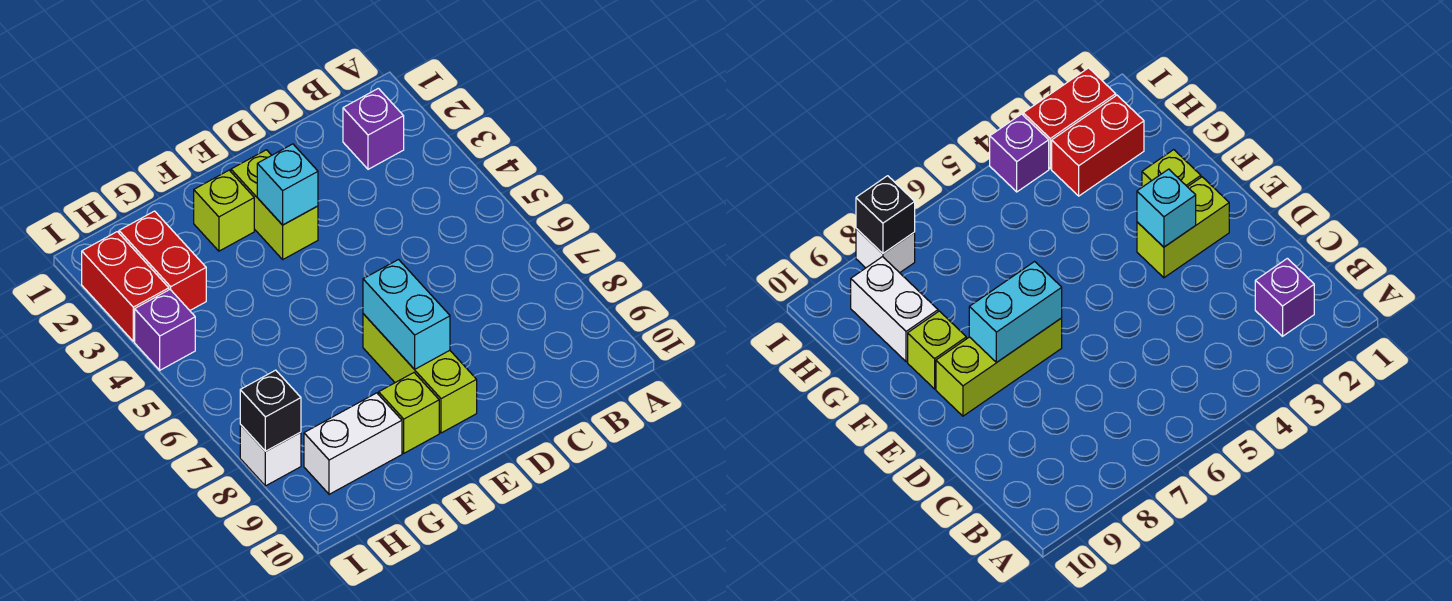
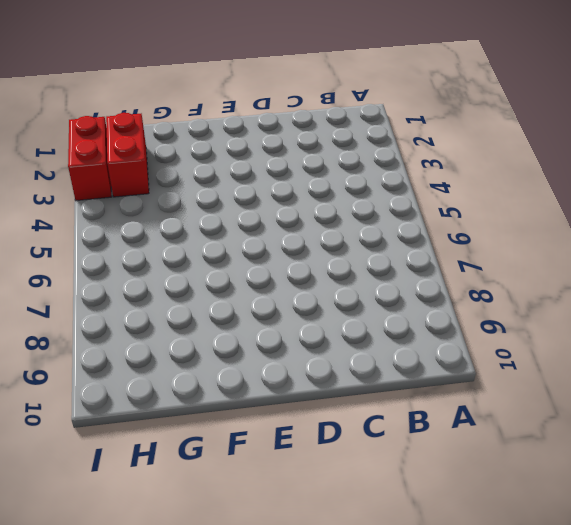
none -> purple brick B2 level 1
none -> lime brick E2:E3 level 1
none -> lime brick E7:E9 level 1

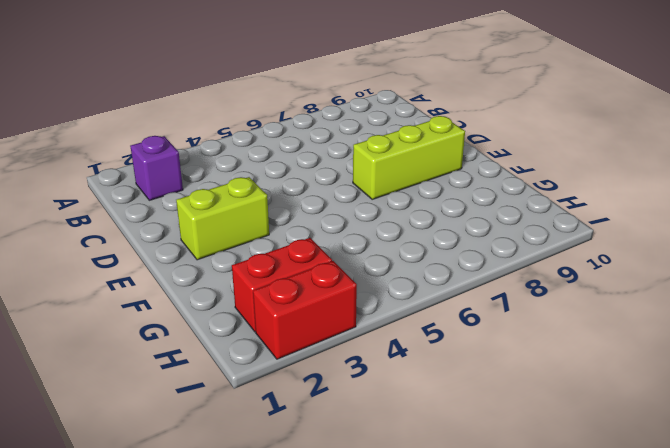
none -> lime brick F2 level 1
none -> lime brick F9 level 1
none -> white brick G9:H9 level 1

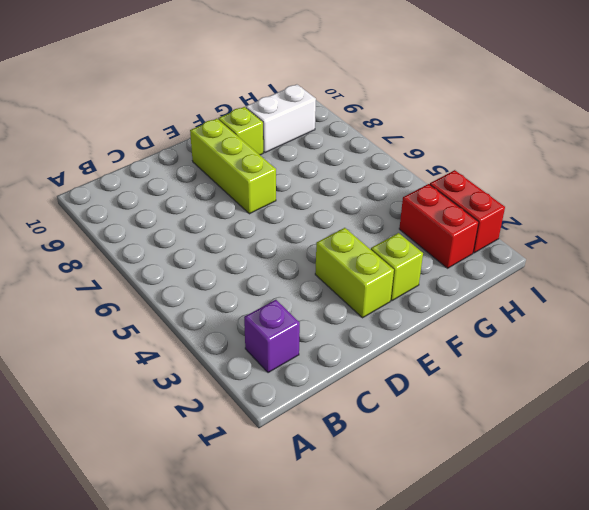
none -> purple brick I4 level 1
none -> white brick I8 level 1
none -> cyan brick E3 level 2

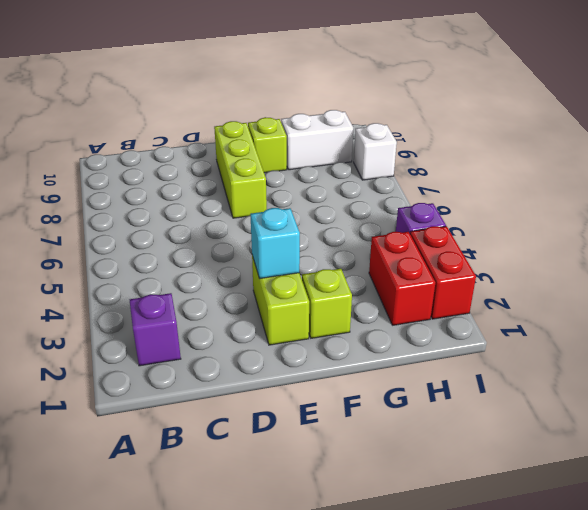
none -> cyan brick E7:E8 level 2
none -> black brick I8 level 2

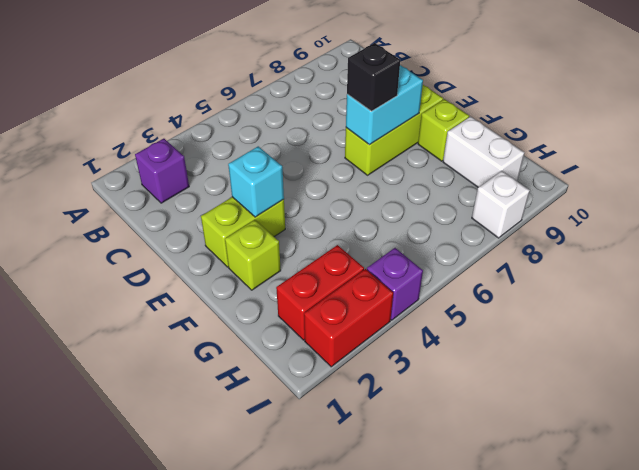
black brick E7 level 3 -> black brick I8 level 2

